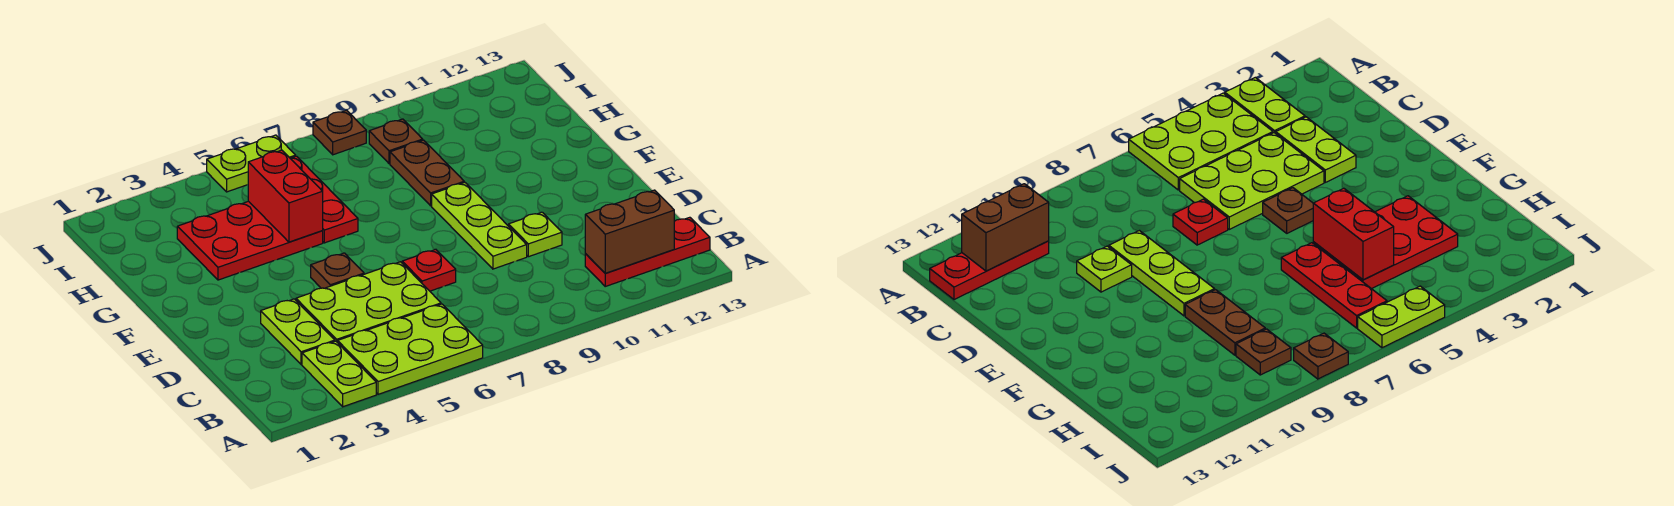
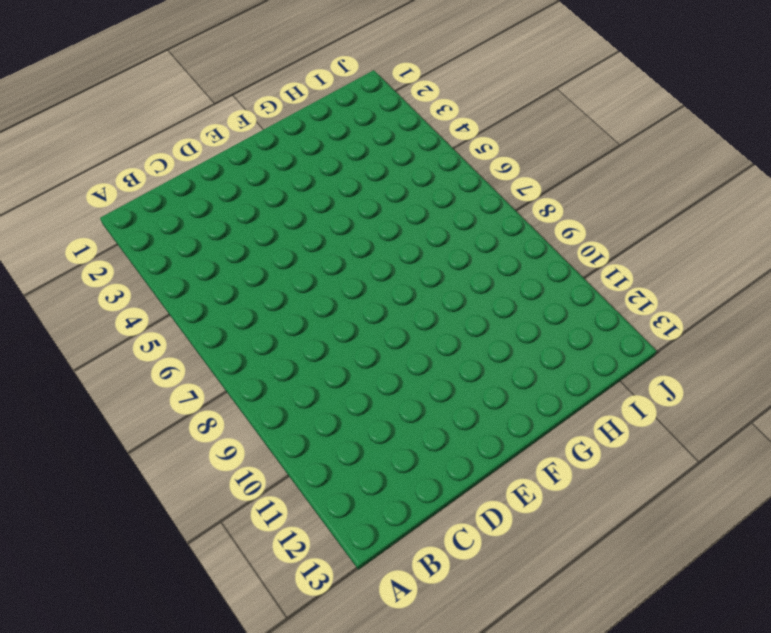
none -> lime plate A3:B3 level 1
none -> lime plate A4:B6 level 1
none -> red plate B11:B13 level 1

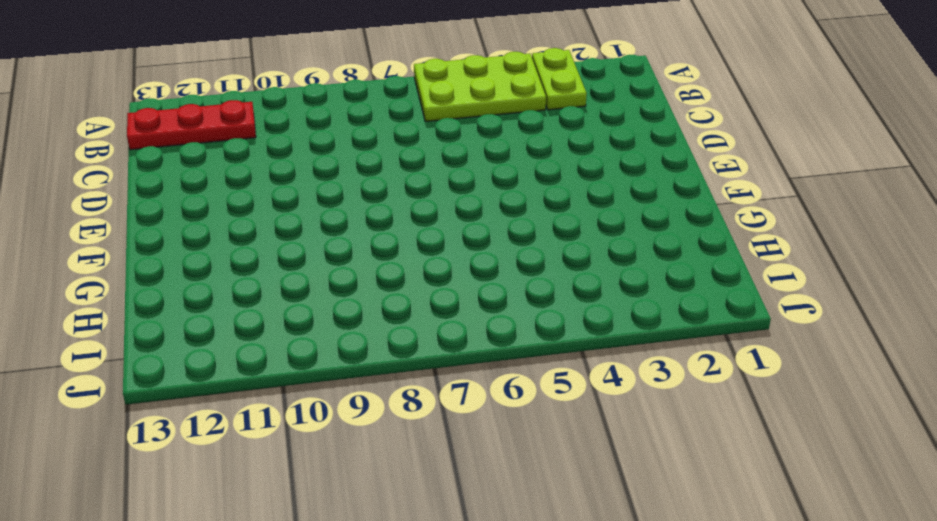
none -> lime plate C3:D3 level 1
none -> lime plate C4:D6 level 1
none -> red plate D7 level 1

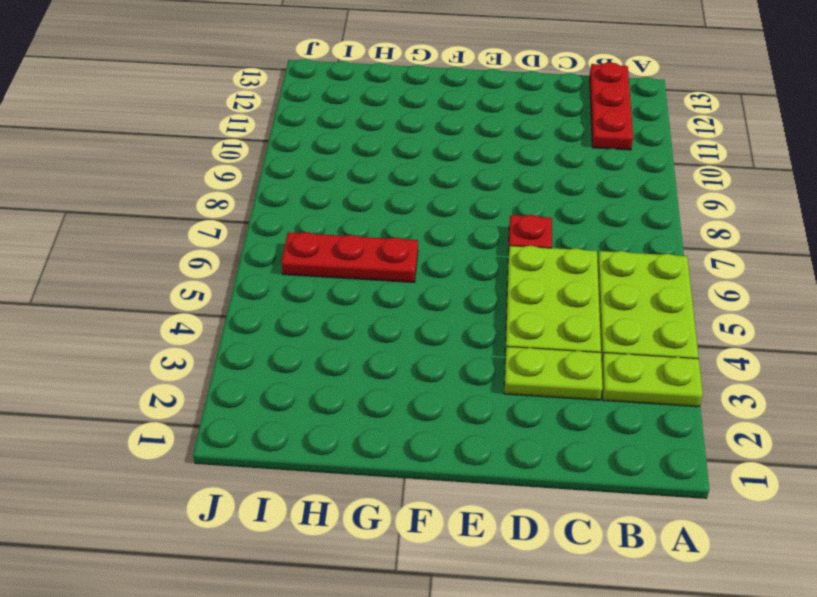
none -> lime plate D9:F9 level 1
none -> lime plate D10 level 1
none -> brown plate E5 level 1

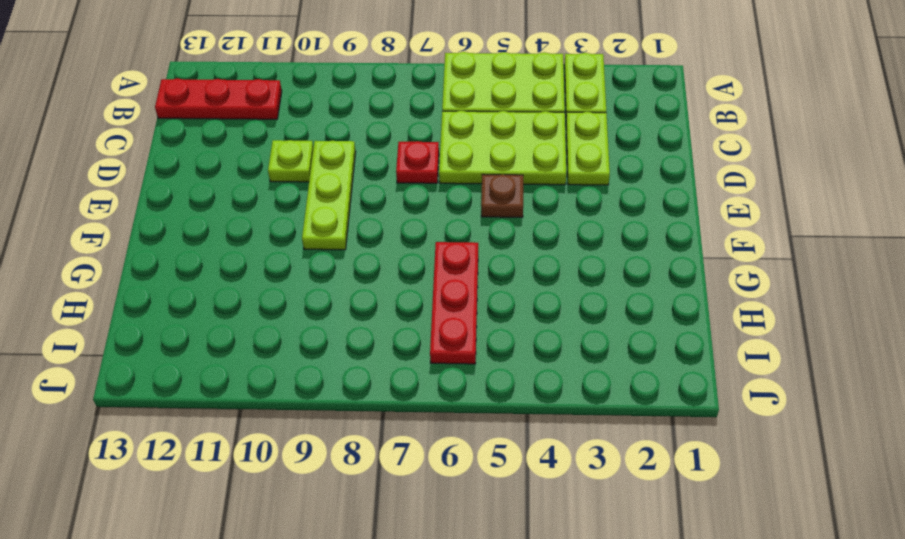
none -> red plate G3:H5 level 1
none -> brown plate G9:H9 level 1
none -> brown plate I9 level 1

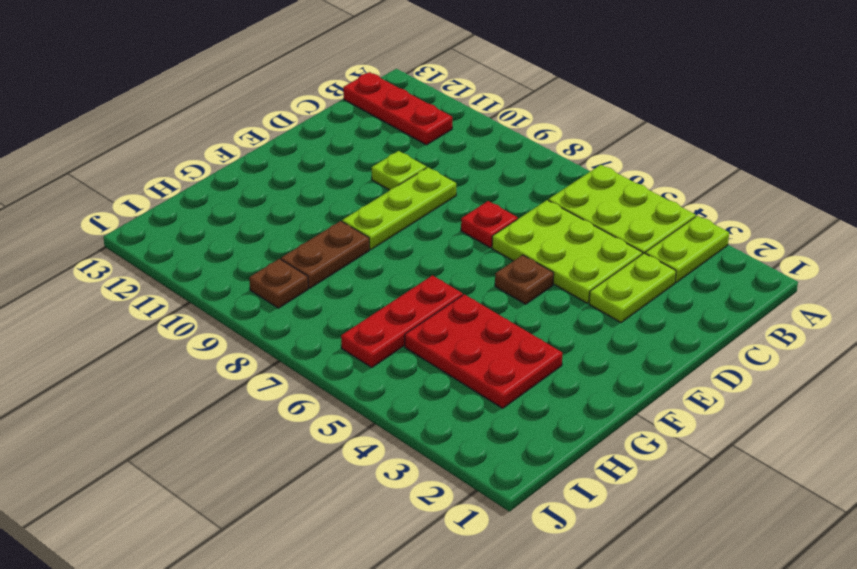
none -> lime plate J5:J6 level 1
none -> brown plate J8 level 1
none -> brown brick B11:B12 level 2

